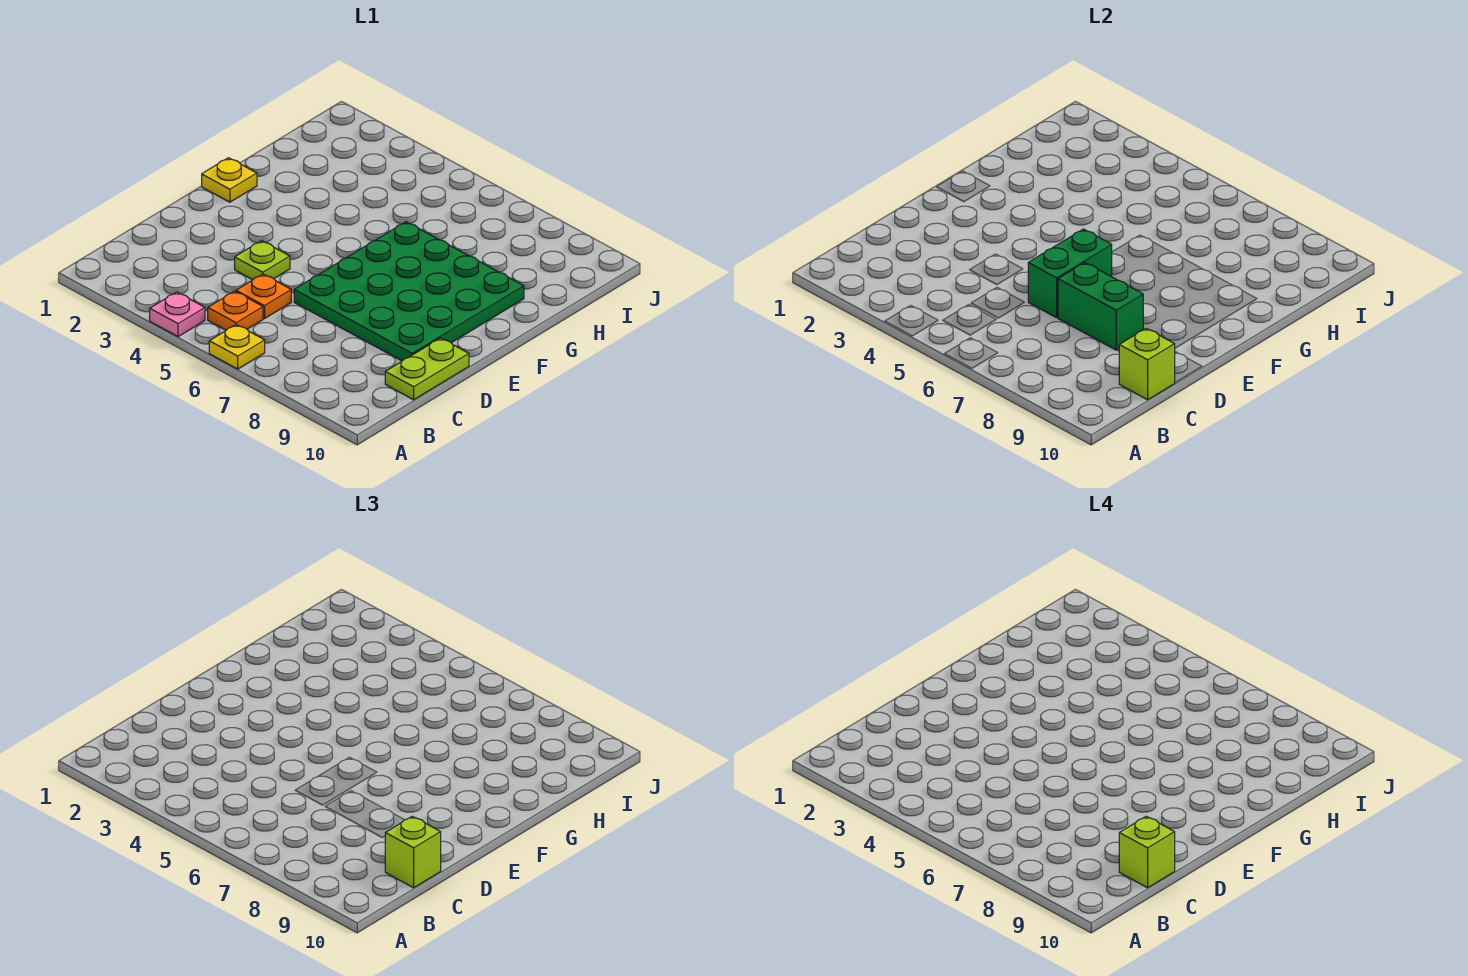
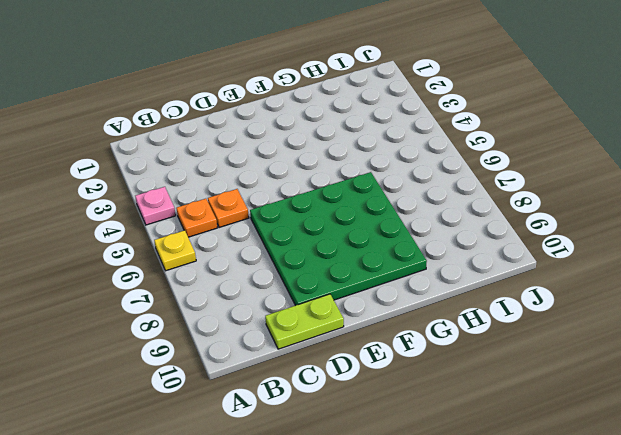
none -> lime plate D4 level 1
none -> yellow plate F1 level 1
none -> lime brick C10 level 2

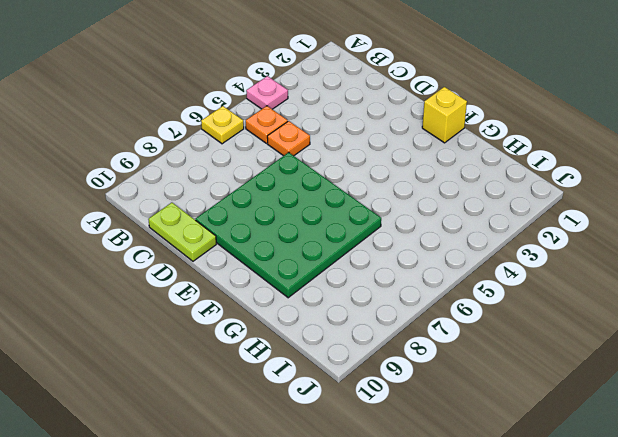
yellow brick F1 level 1 -> yellow plate F1 level 1
none -> lime plate D4 level 1
none -> lime brick C10 level 2
none -> green brick D6:E6 level 2

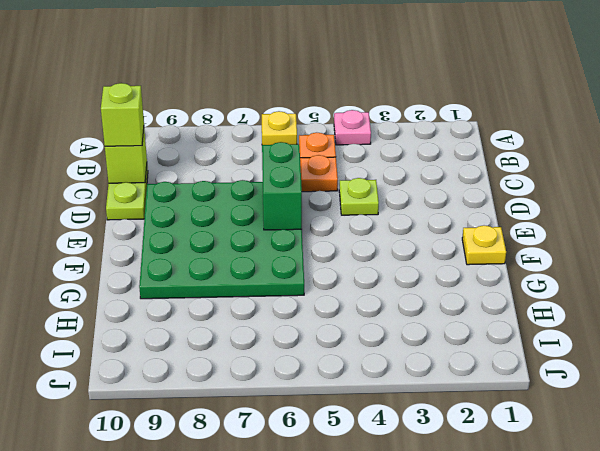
none -> green brick D7:D8 level 2
none -> lime brick C10 level 4

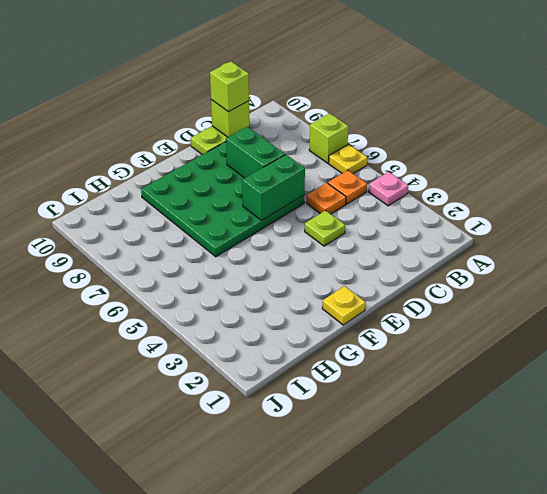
lime brick A7 level 1 -> lime brick C10 level 4

